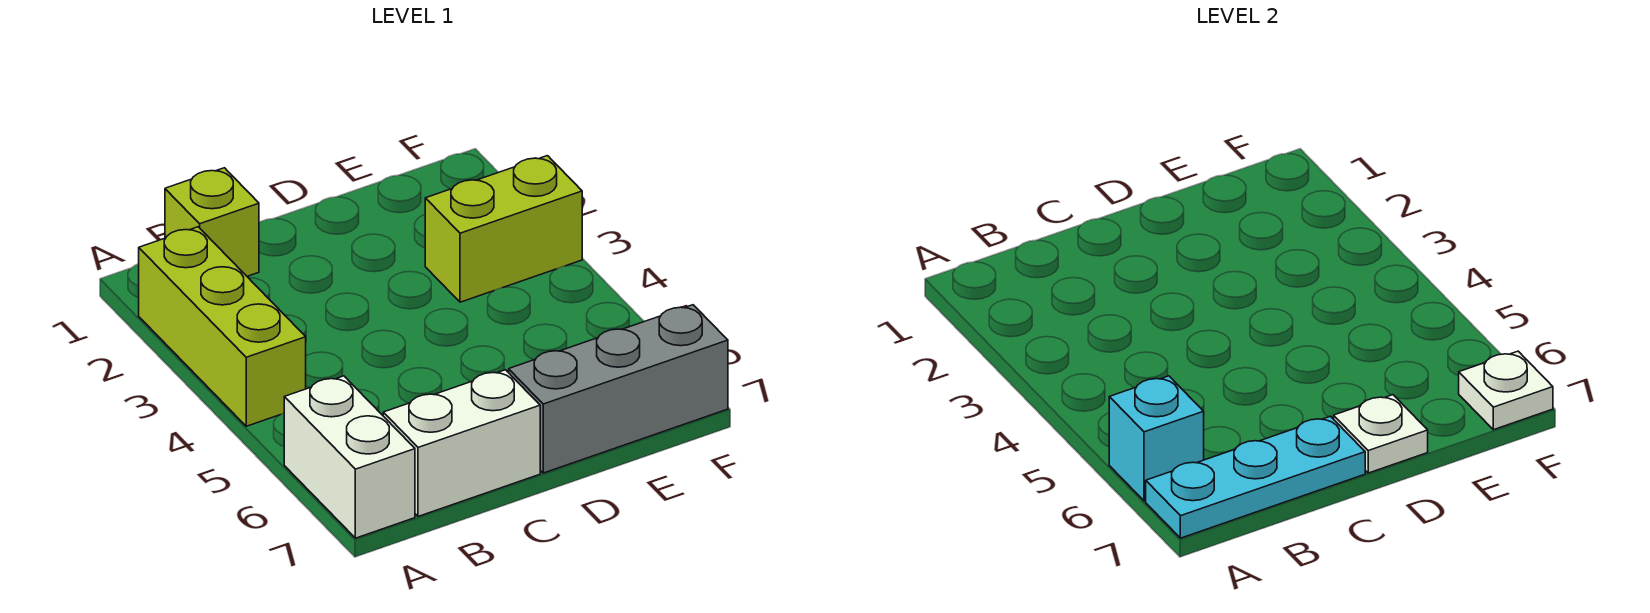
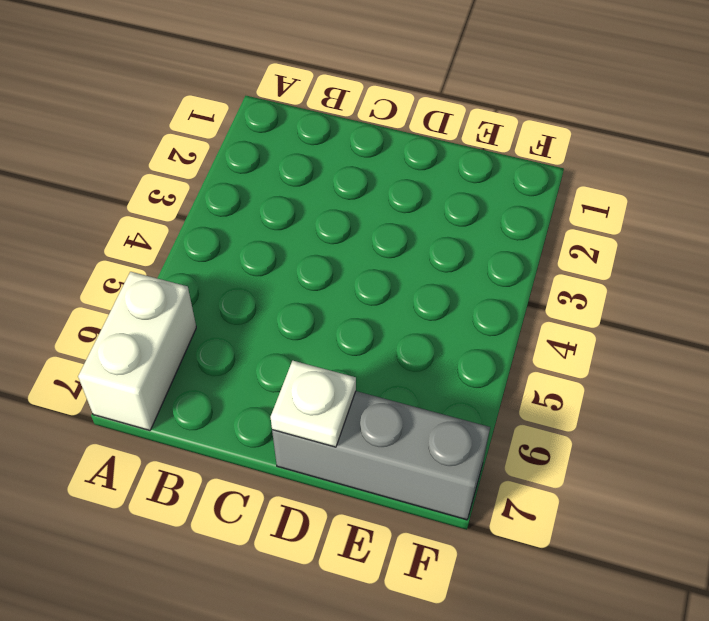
none -> lime brick A2:A4 level 1
none -> lime brick B1 level 1

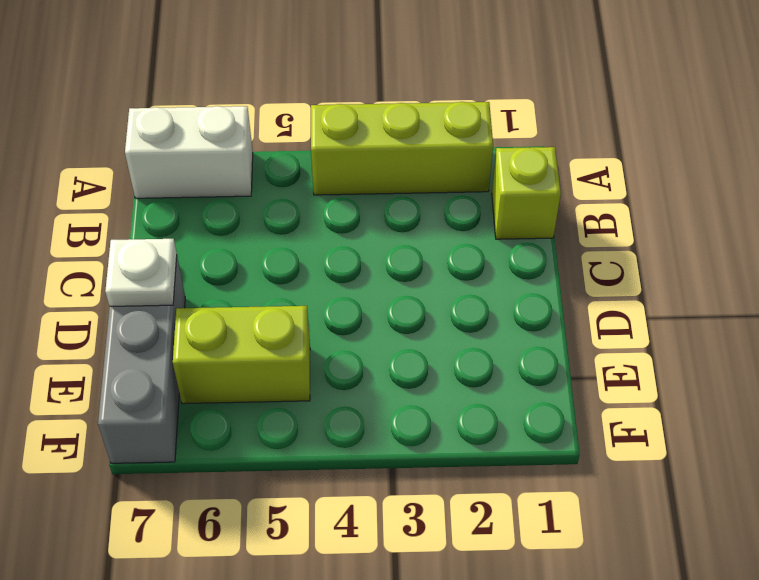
lime brick E5:E6 level 1 -> lime brick E3:F3 level 1
none -> white brick B7:C7 level 1
none -> cyan brick A6 level 2

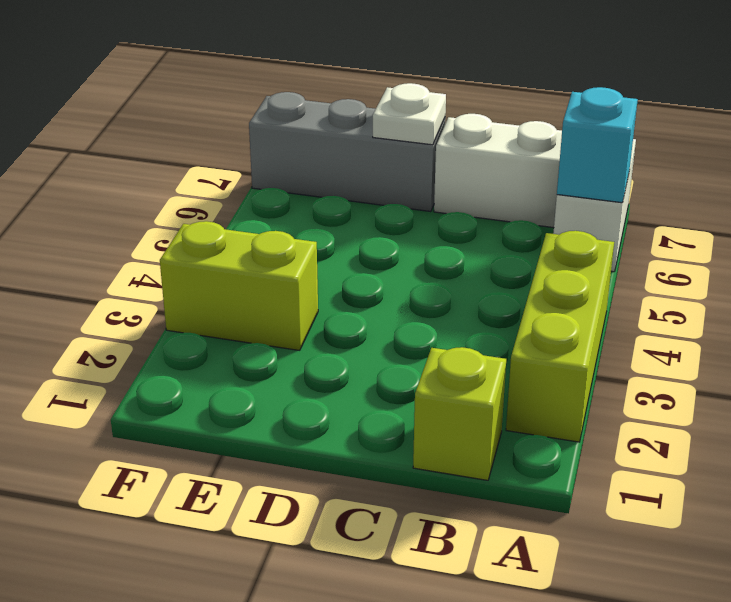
none -> cyan plate A7:C7 level 2
none -> white plate F7 level 2

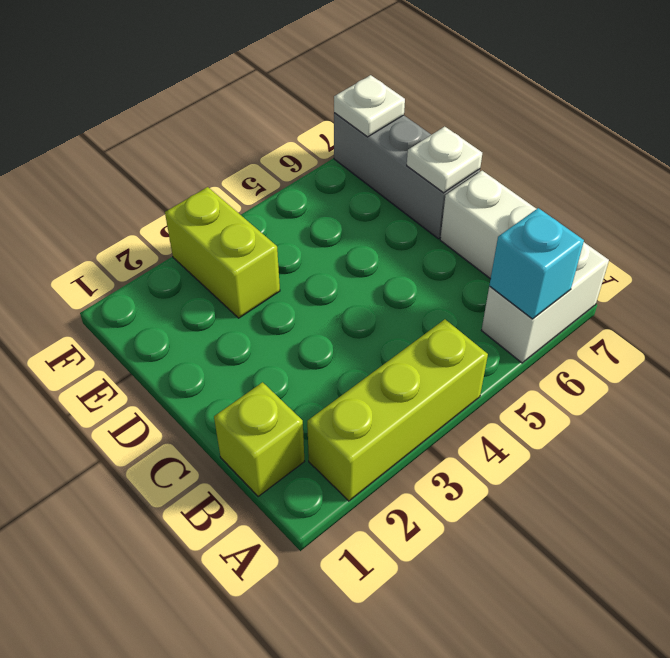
none -> cyan plate A7:C7 level 2

